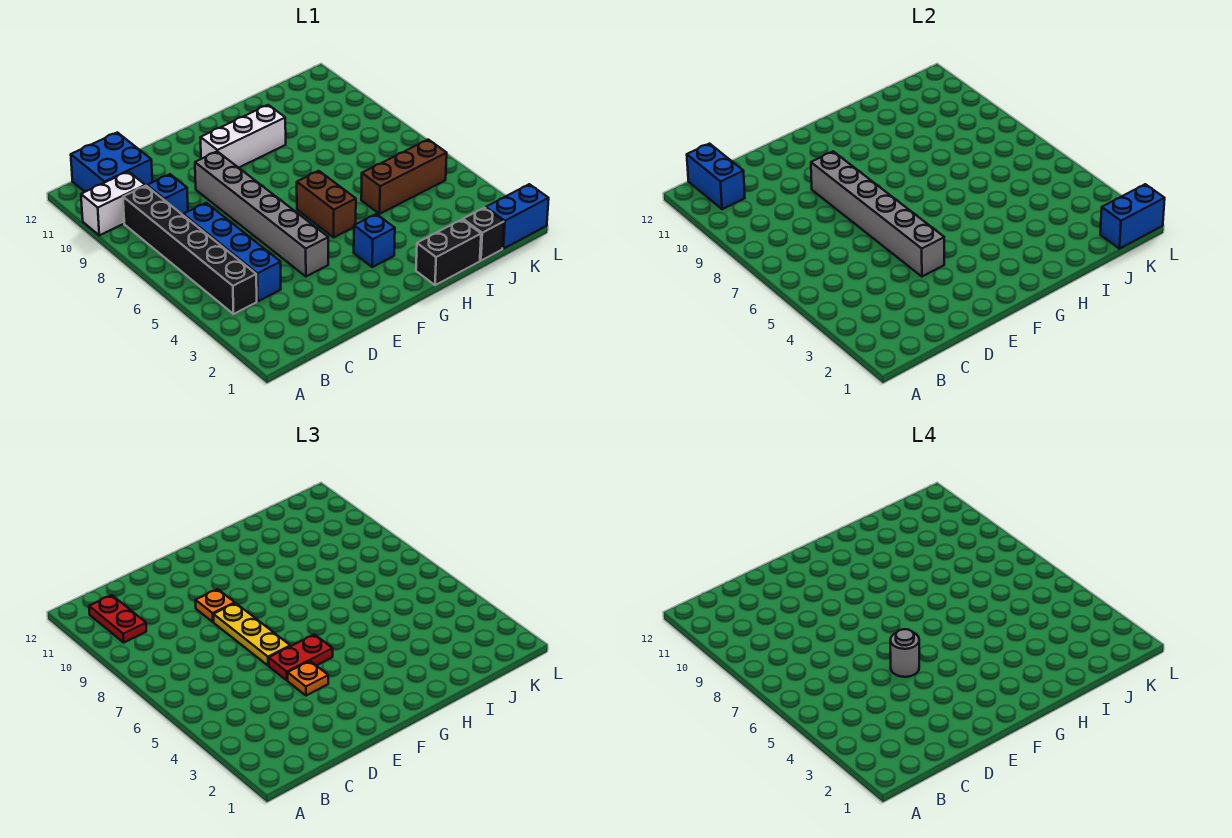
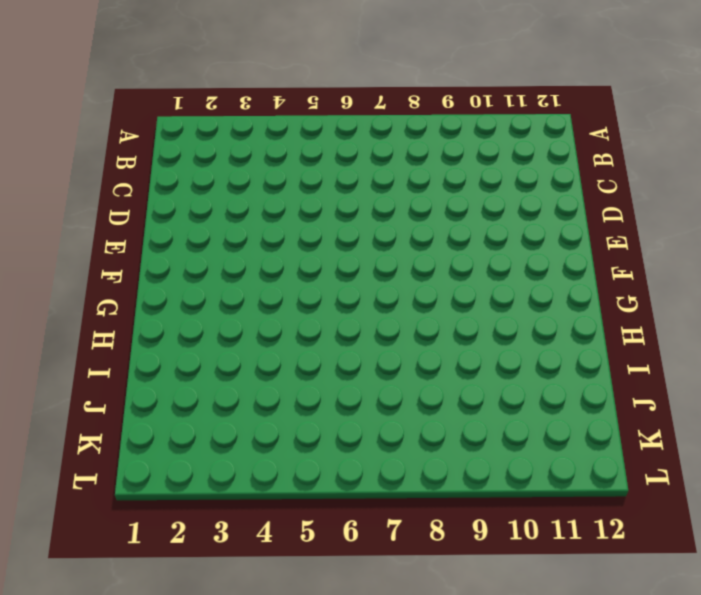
none -> white brick A10:B10 level 1
none -> black brick B4:B9 level 1
none -> blue brick B11:C12 level 1

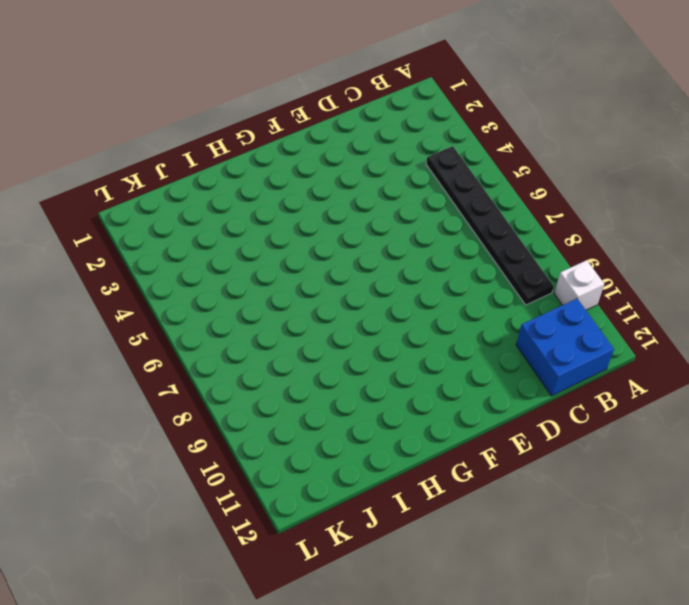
white brick A10 level 1 -> white brick A10:B10 level 1
black plate B4:B9 level 1 -> black brick B4:B9 level 1
none -> blue brick C4:C7 level 1
none -> blue brick C9 level 1
none -> grey brick E4:E9 level 1

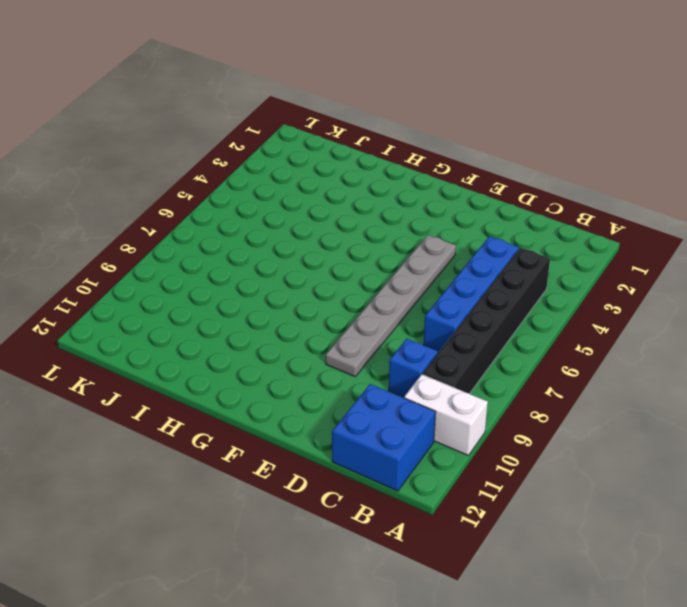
grey plate E4:E9 level 1 -> grey brick E4:E9 level 1
none -> white brick F10:H10 level 1
none -> blue brick G3 level 1
none -> brown brick G5:G6 level 1

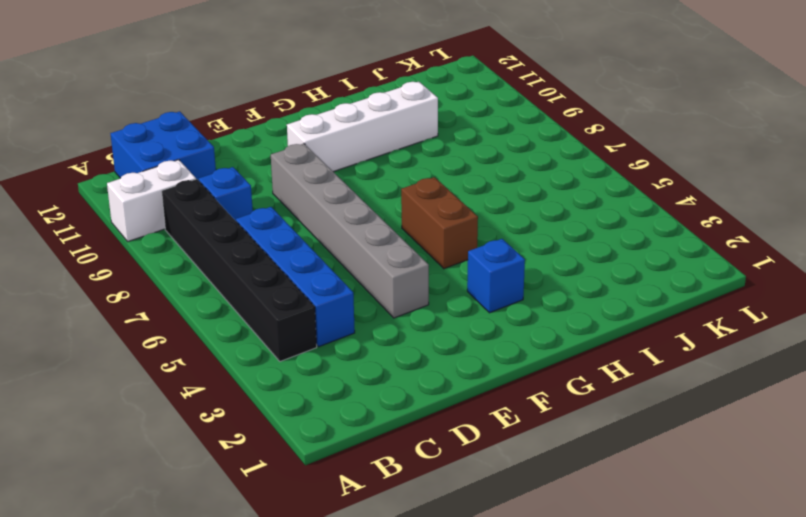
white brick F10:I10 level 1 -> white brick F10:H10 level 1
none -> black brick H1:I1 level 1
none -> brown brick I5:K5 level 1
none -> black brick J1 level 1

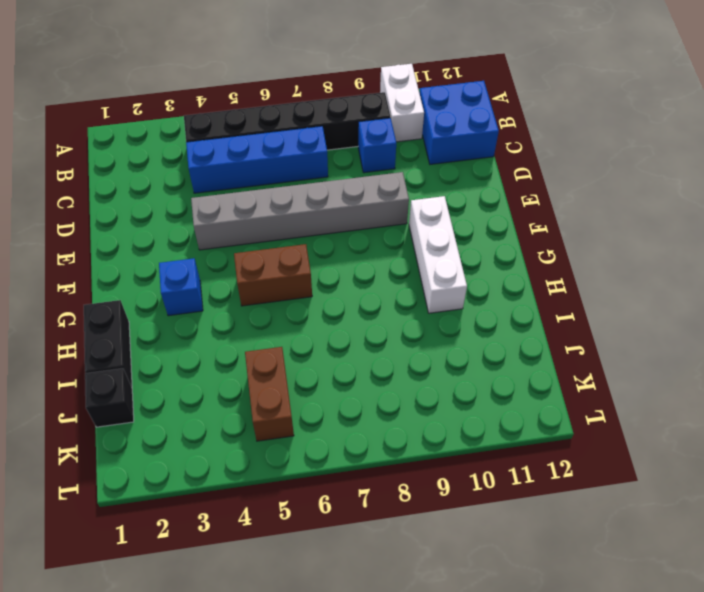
brown brick J5:K5 level 1 -> brown brick I5:K5 level 1
none -> blue brick K1:L1 level 1
none -> blue brick B11:B12 level 2
none -> grey brick E4:E9 level 2

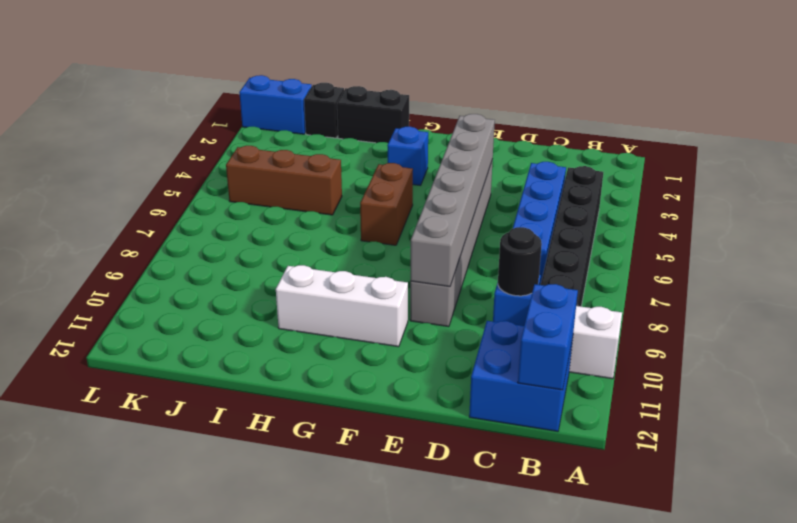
black round brick C9 level 2 -> none
none -> blue brick K1:L1 level 2
none -> red plate B10:B11 level 3
none -> orange plate E4 level 3

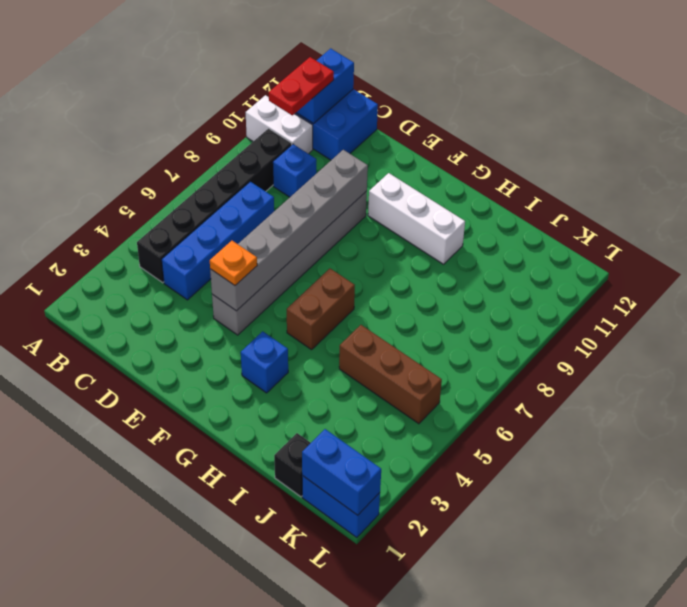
none -> black brick H1:I1 level 1
none -> red plate E5:F5 level 3
none -> yellow plate E6:E8 level 3

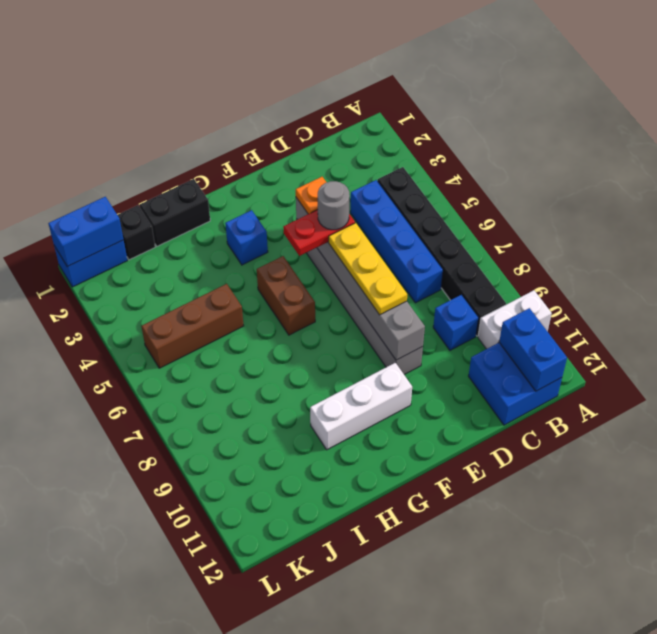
none -> red plate B10:B11 level 3
none -> orange plate E9 level 3

